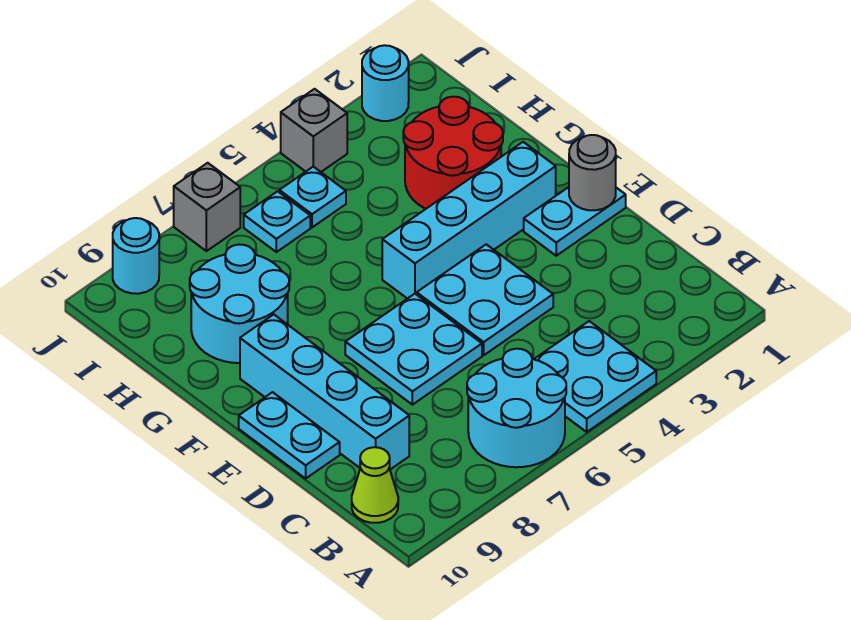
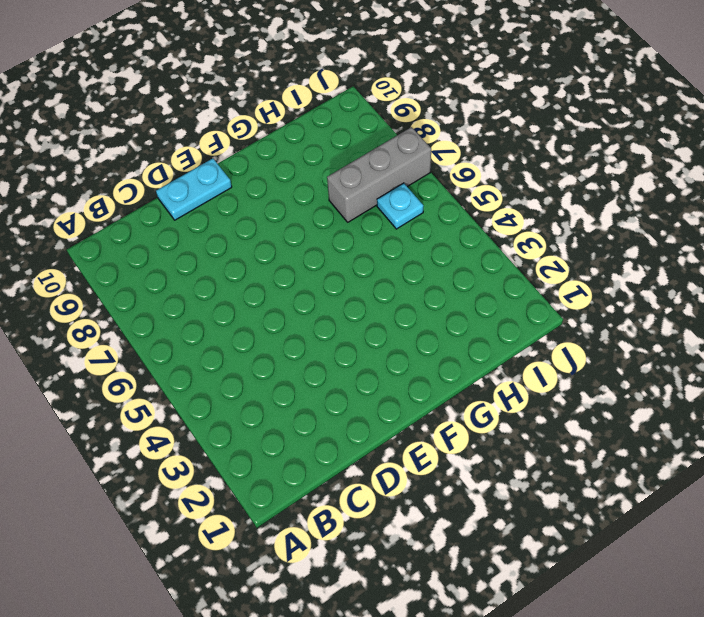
grey brick H7:J7 level 1 -> grey brick J7 level 1
none -> cyan plate A4:B5 level 1
none -> cyan round brick A6:B7 level 1
none -> lime cone B10 level 1

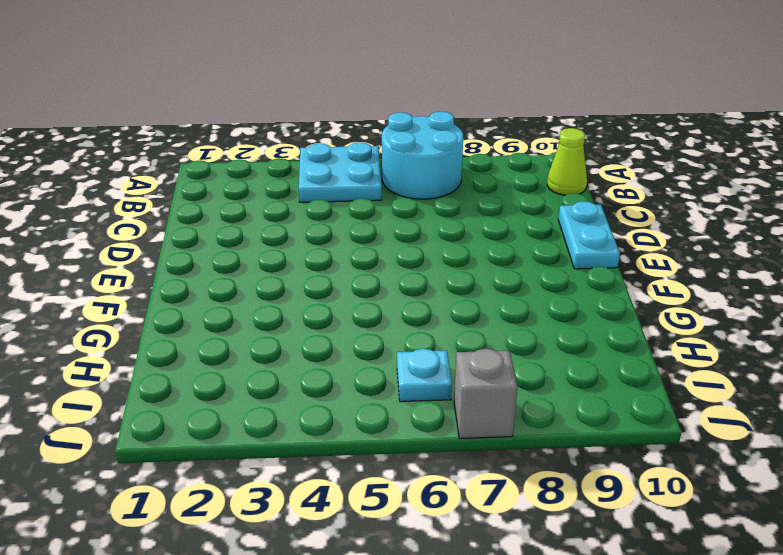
none -> cyan brick C9:F9 level 1
none -> cyan plate D4:E5 level 1
none -> cyan plate D6:E7 level 1

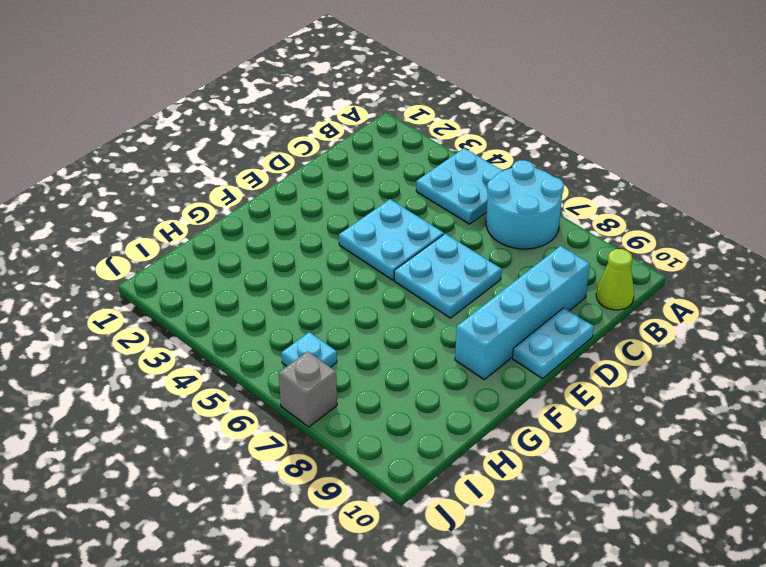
none -> cyan plate E1:E2 level 1
none -> cyan brick F2:F5 level 1
none -> red round brick G2:H3 level 1

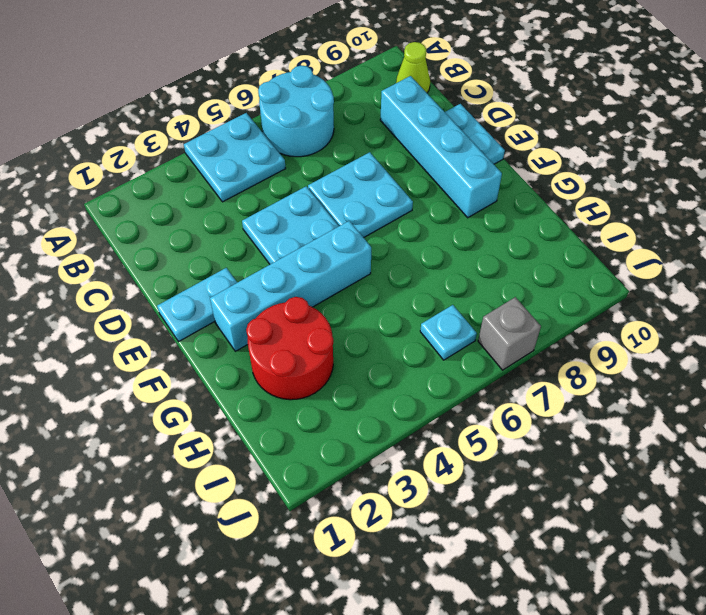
none -> cyan round brick G8:H9 level 1
none -> cyan plate I5 level 1
none -> cyan round brick J2 level 1

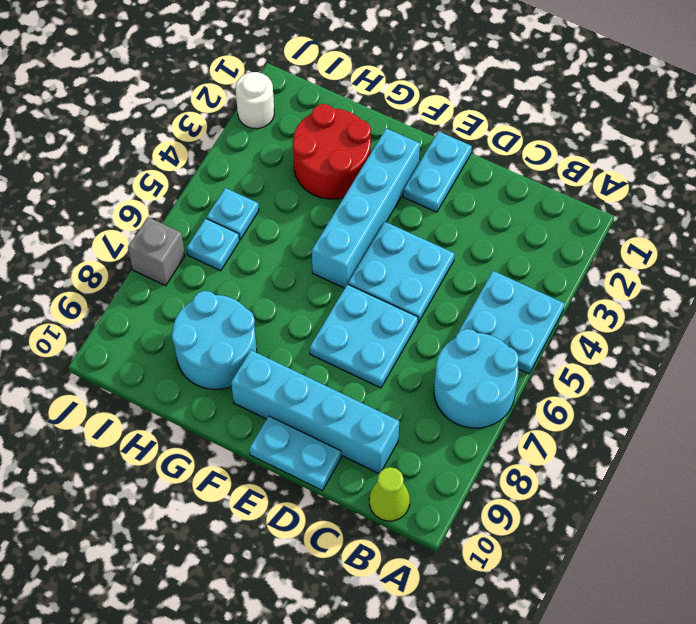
white round brick J2 level 1 -> cyan round brick J2 level 1
none -> grey brick J4 level 1
none -> cyan round brick J9 level 1
none -> grey round brick E1 level 2

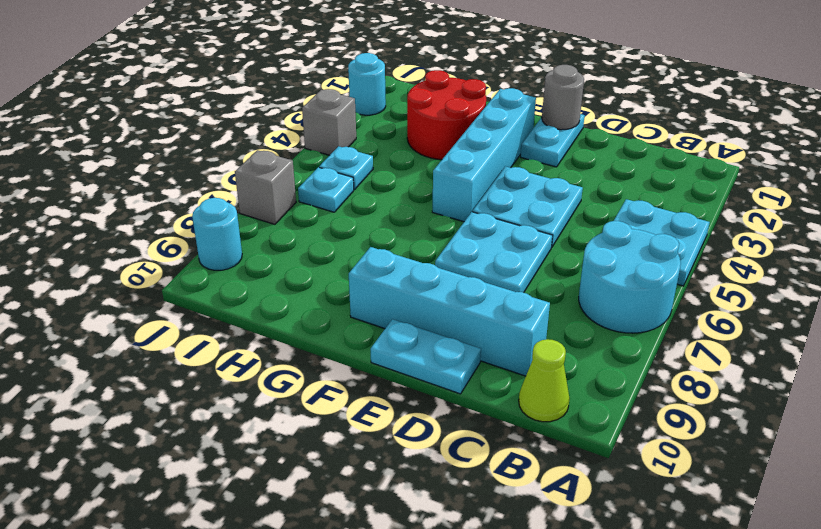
none -> cyan round brick G8:H9 level 1

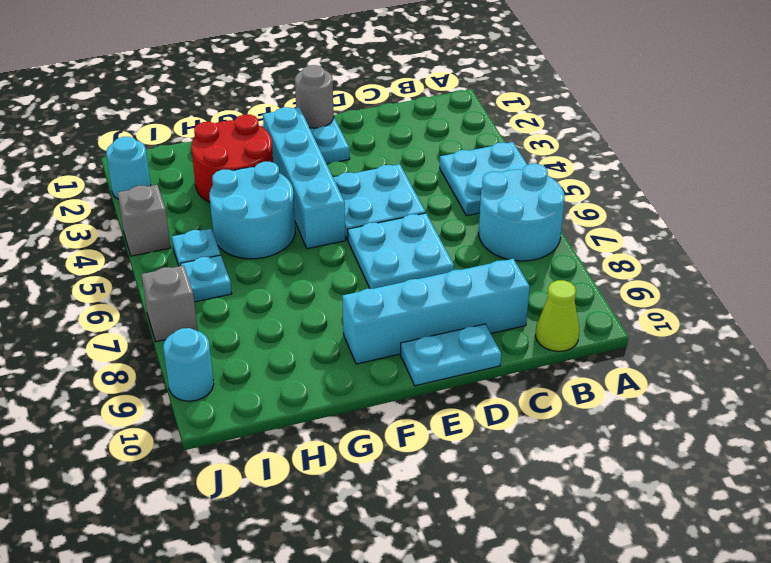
cyan round brick G4:H5 level 1 -> cyan round brick G8:H9 level 1

